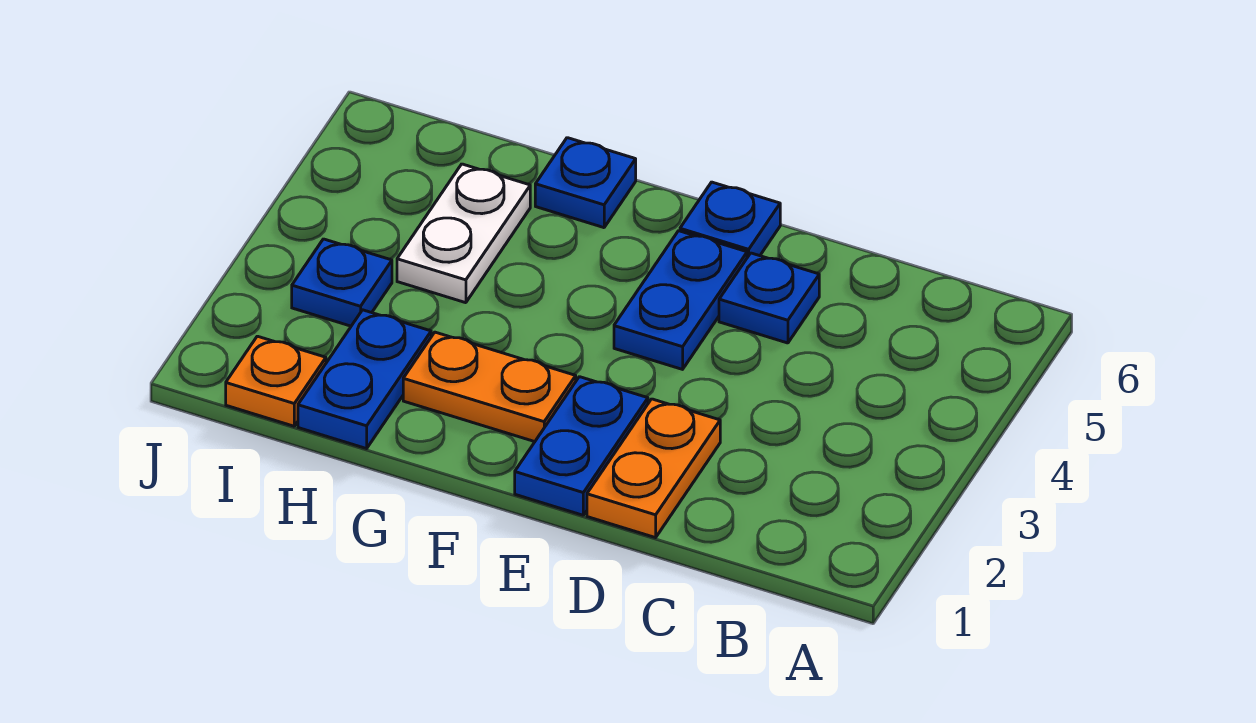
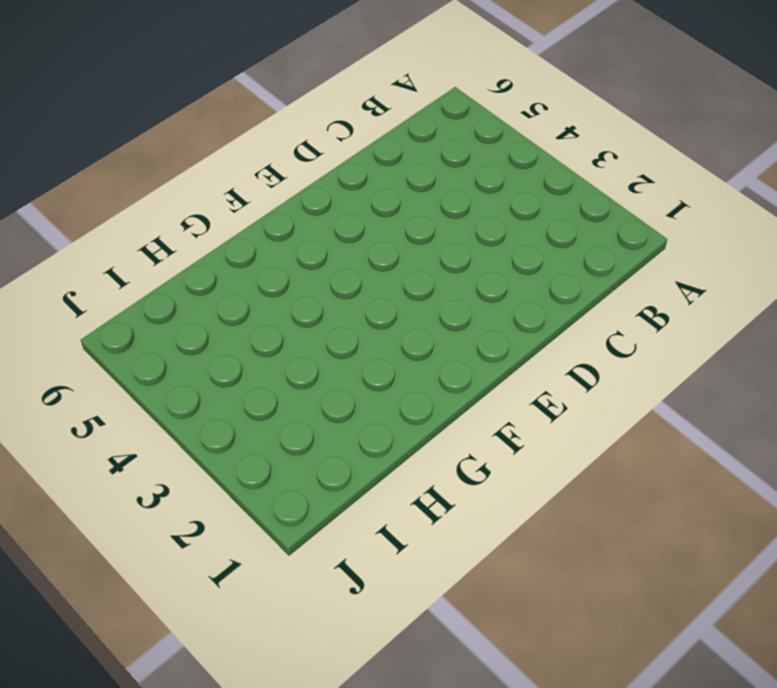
none -> orange plate D1:D2 level 1
none -> blue plate D5 level 1

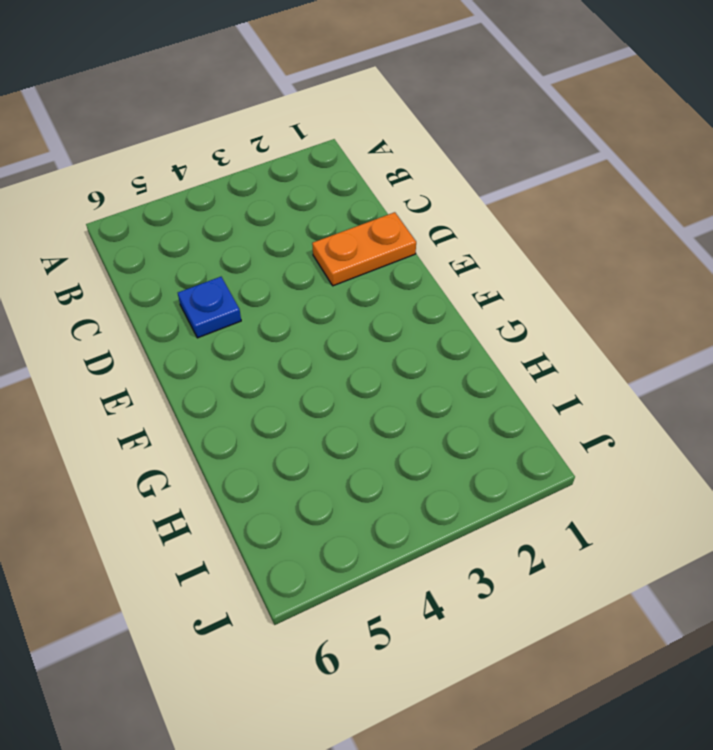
none -> blue plate E1:E2 level 1
none -> blue plate E4:E5 level 1

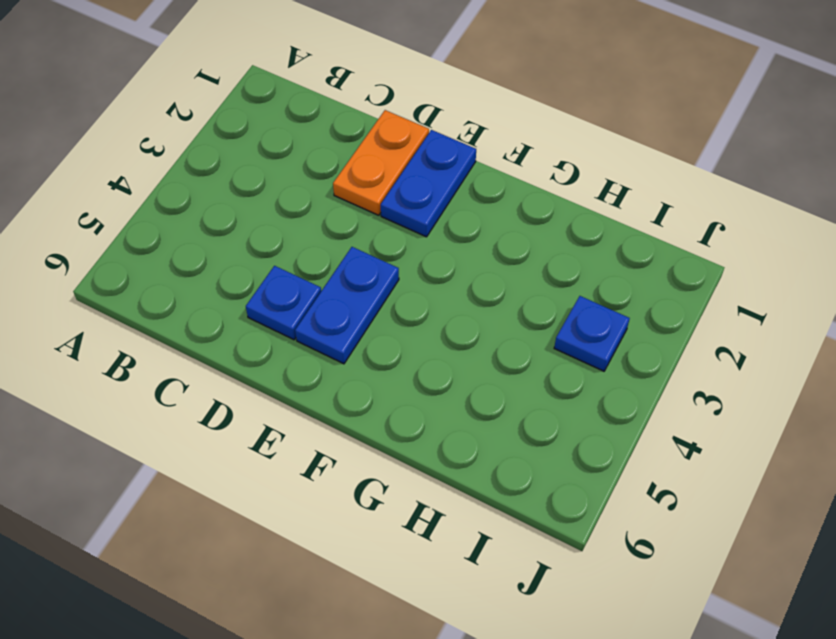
none -> blue plate E6 level 1
none -> orange plate F2:G2 level 1

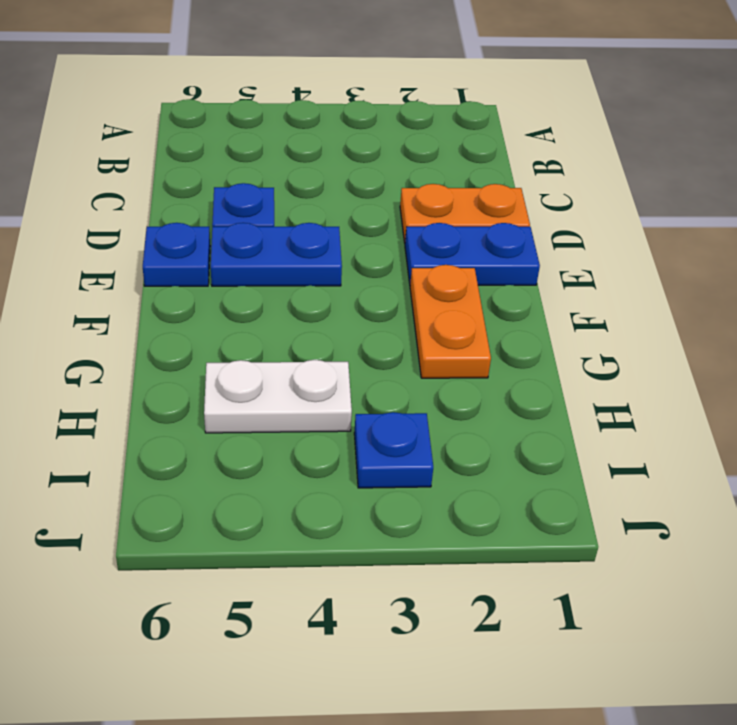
none -> blue plate G6 level 1
none -> blue plate H1:H2 level 1

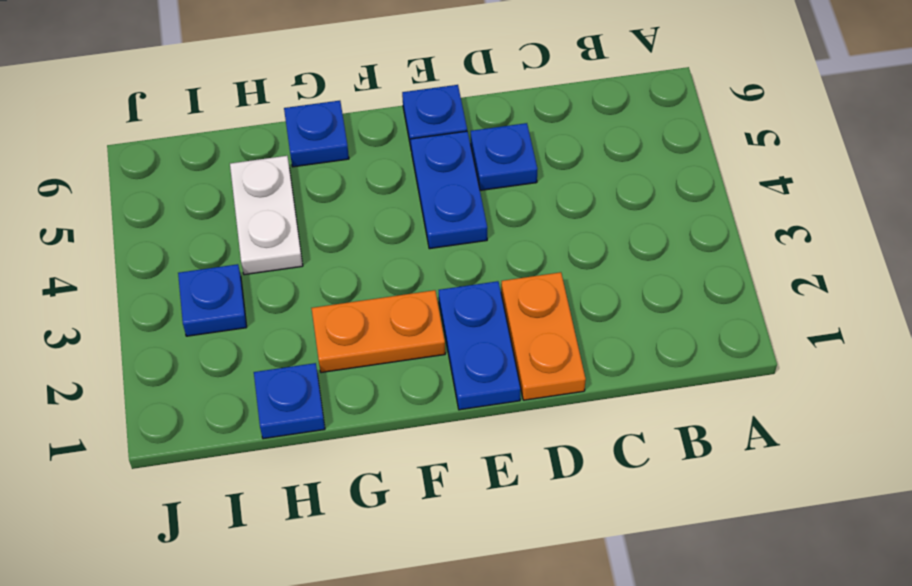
blue plate H1 level 1 -> blue plate H1:H2 level 1
none -> orange plate I1 level 1

